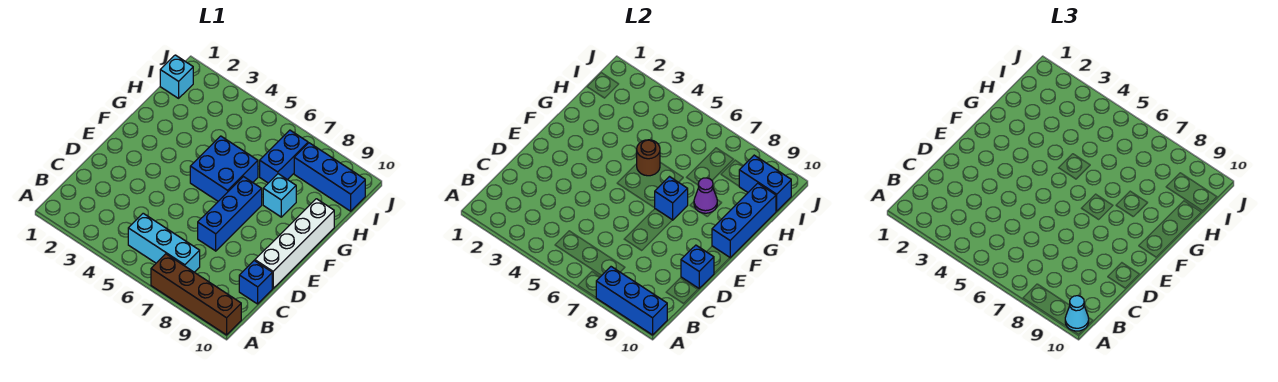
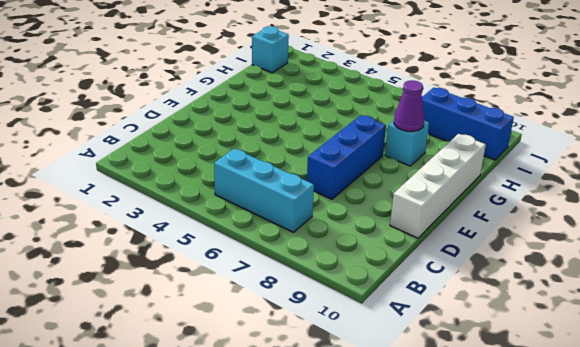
none -> brown brick A7:A10 level 1
none -> blue brick C10 level 1
none -> blue brick F5:G6 level 1

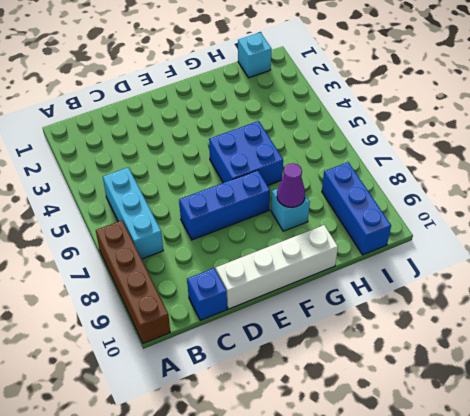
none -> blue brick H7:I7 level 1
none -> blue brick A8:A10 level 2
none -> blue brick D10 level 2

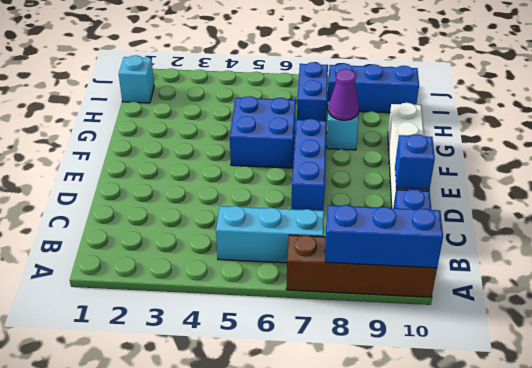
none -> blue brick F7 level 2
none -> blue brick F10:H10 level 2
none -> brown round brick G5 level 2

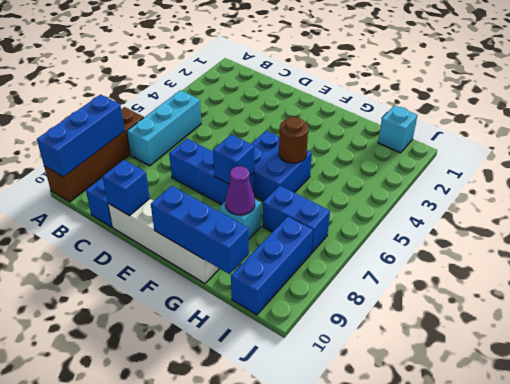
none -> blue brick I9:I10 level 2
none -> cyan cone A10 level 3

